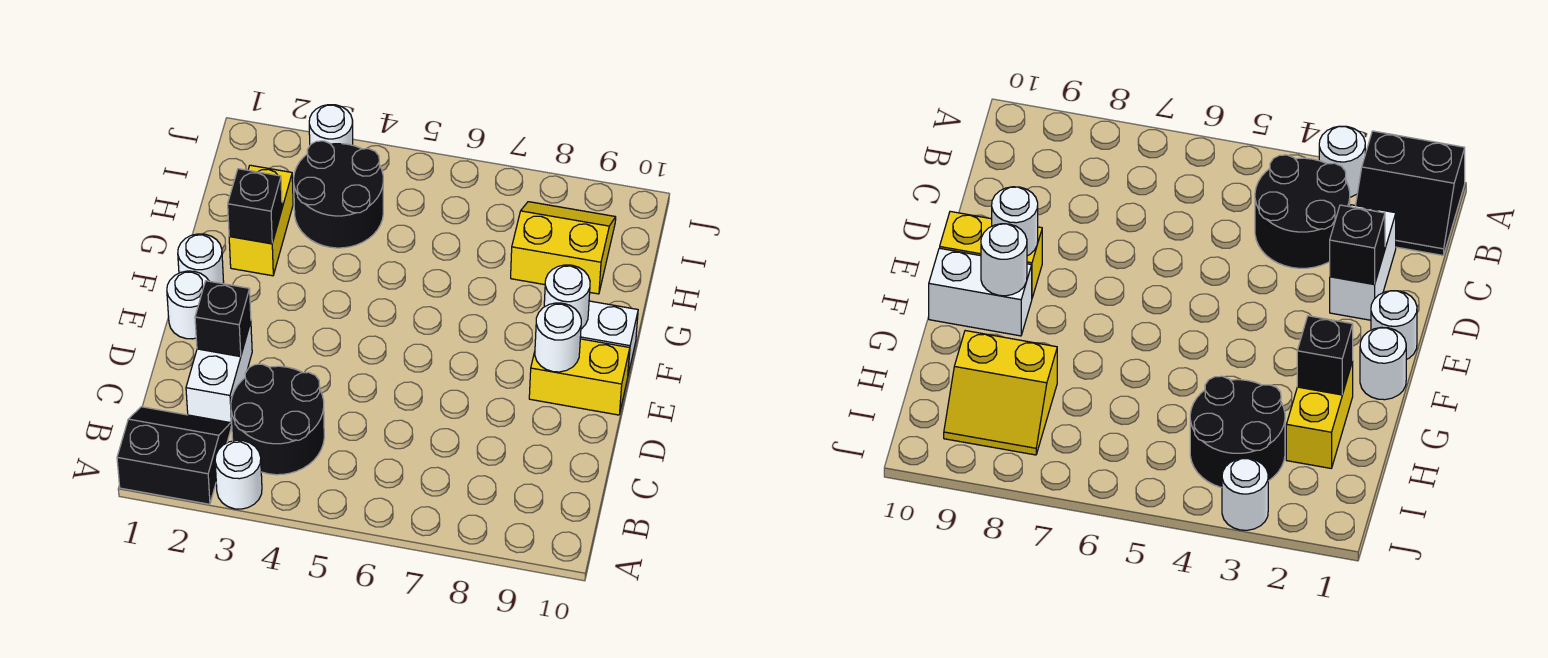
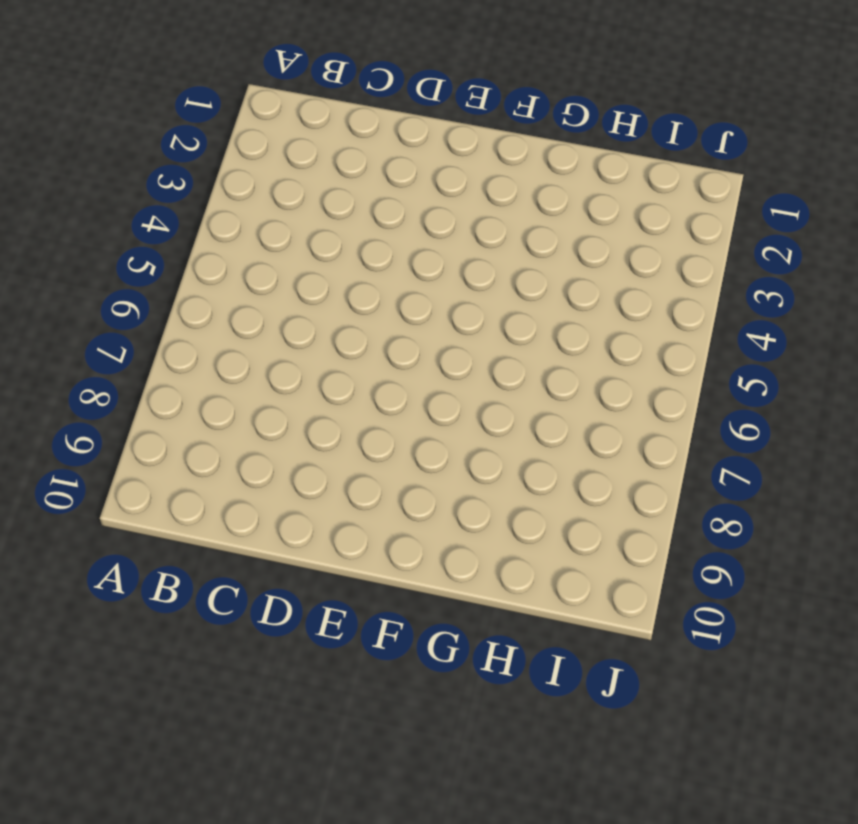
none -> black slope A1:B2 level 1 top A
none -> white round brick A3 level 1
none -> black round brick B3:C4 level 1

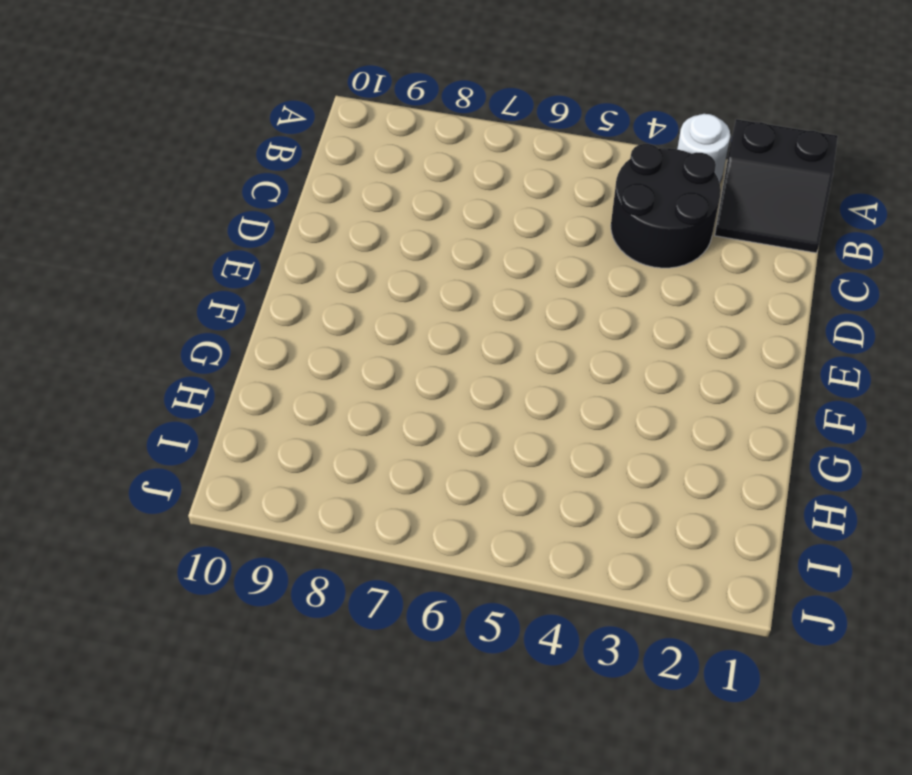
none -> white brick C2:D2 level 1
none -> white round brick E1 level 1
none -> yellow brick E9:E10 level 1

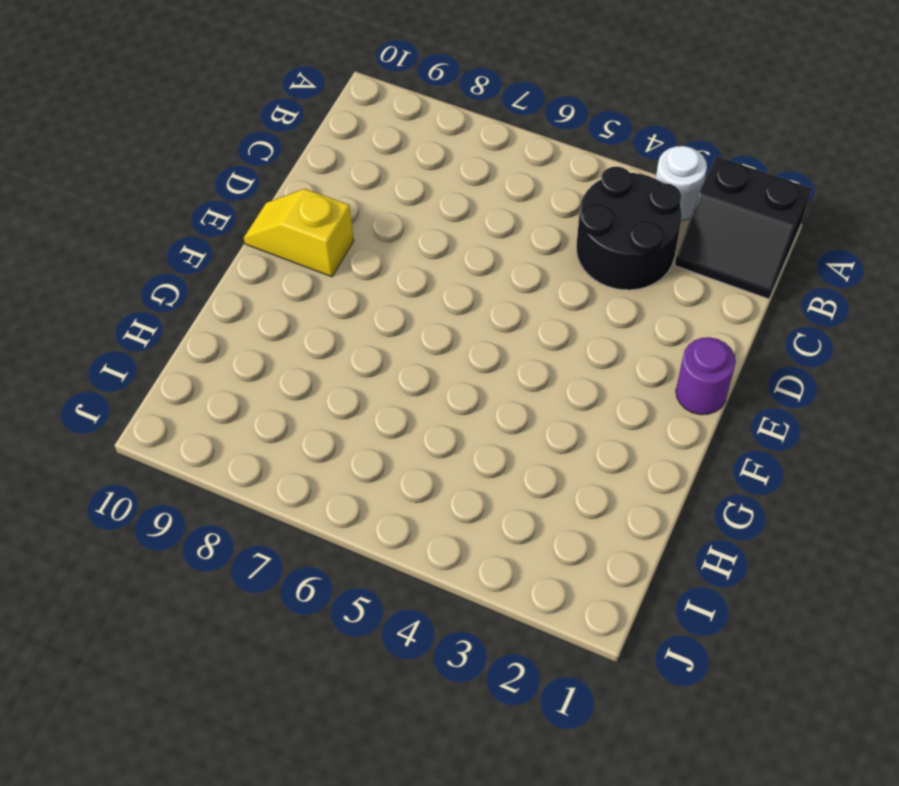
purple round brick E1 level 1 -> white round brick E1 level 1
yellow slope E9:E10 level 1 top 9 -> yellow brick E9:E10 level 1
none -> white brick C2:D2 level 1
none -> white round brick F1 level 1
none -> white brick F9:F10 level 1

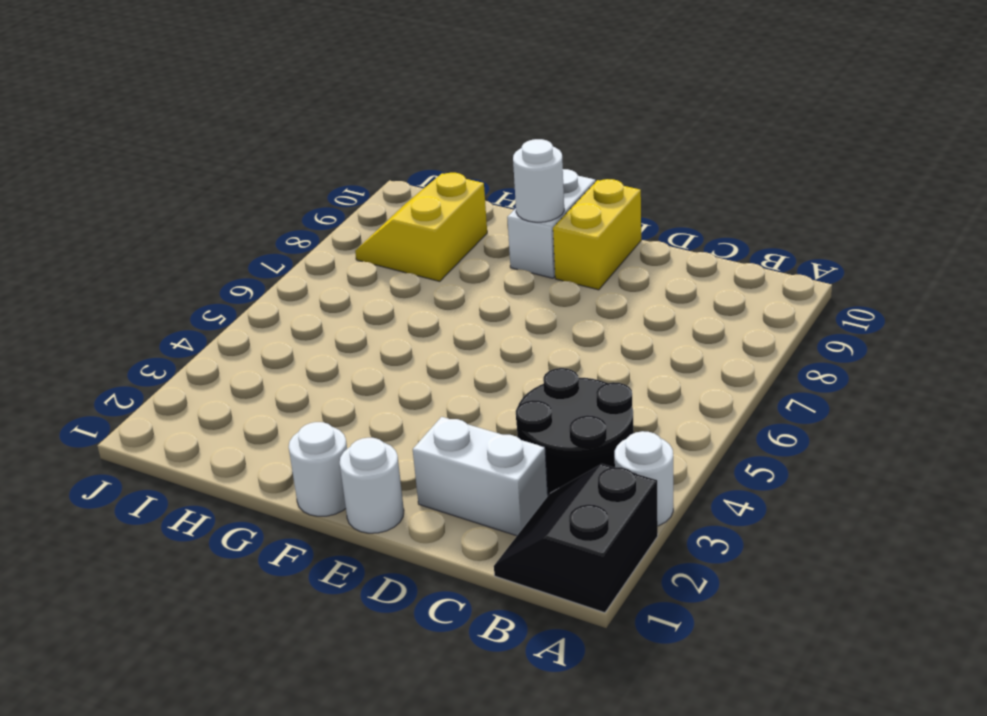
none -> yellow brick G2:H2 level 1
none -> black round brick H3:I4 level 1
none -> white round brick J3 level 1

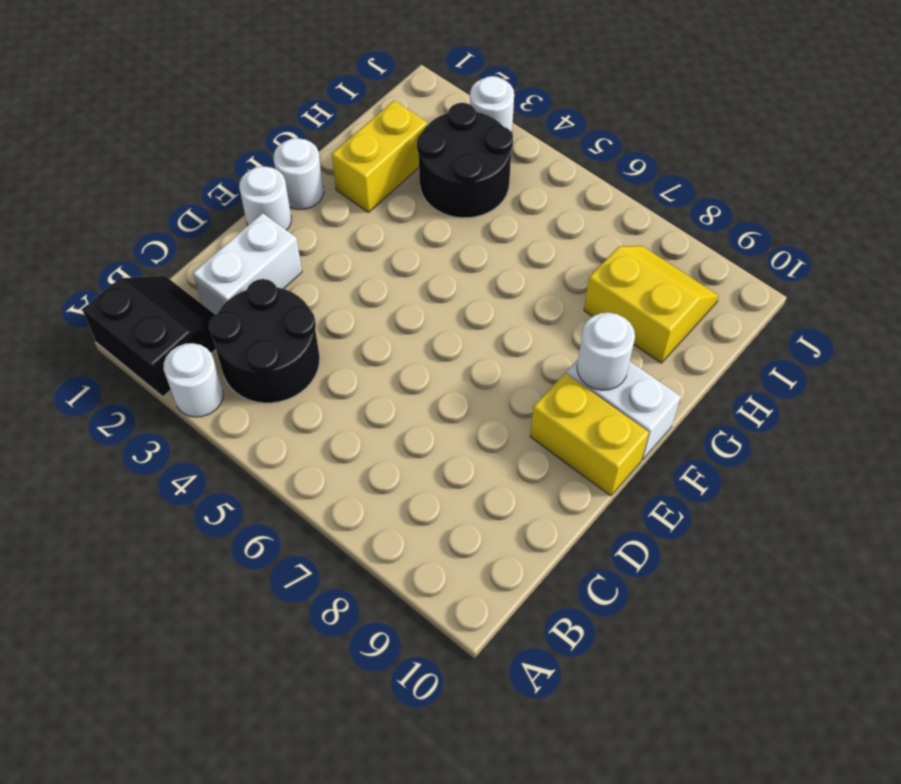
none -> black brick D2 level 2
none -> white round brick E9 level 2
none -> black brick G2 level 2

